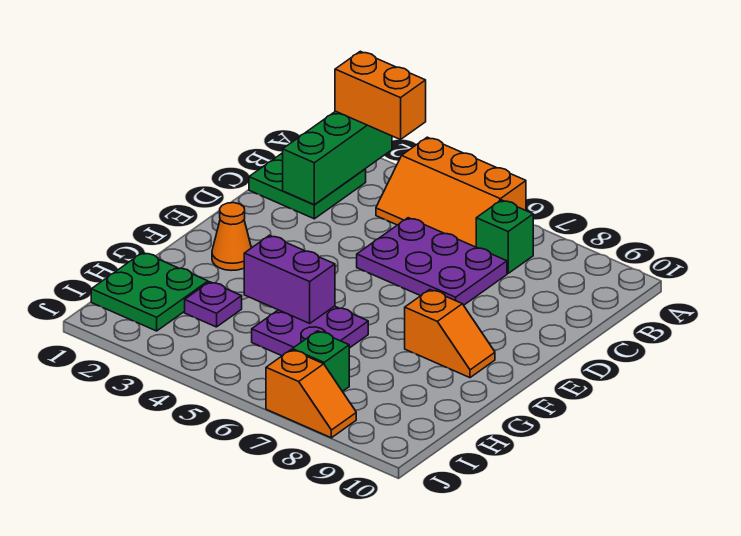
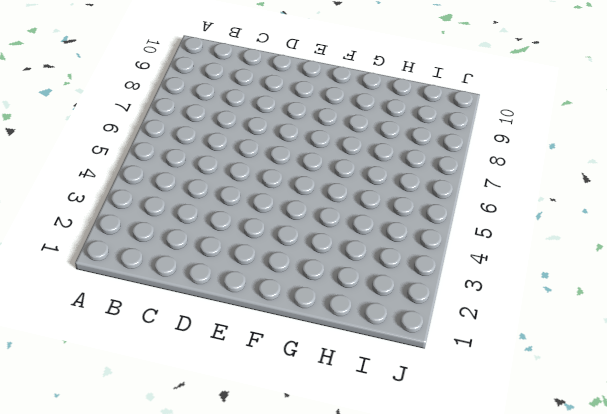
none -> orange slope A4:B6 level 1 top A
none -> green plate B1:C2 level 1
none -> green brick B7 level 1

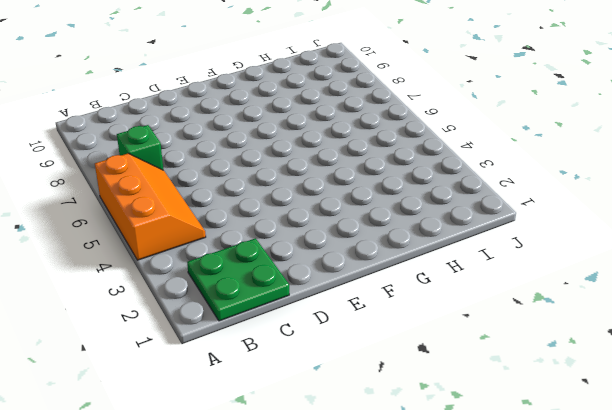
none -> purple plate C5:D7 level 1
none -> orange cone F2 level 1
none -> orange slope F8:F9 level 1 top 8

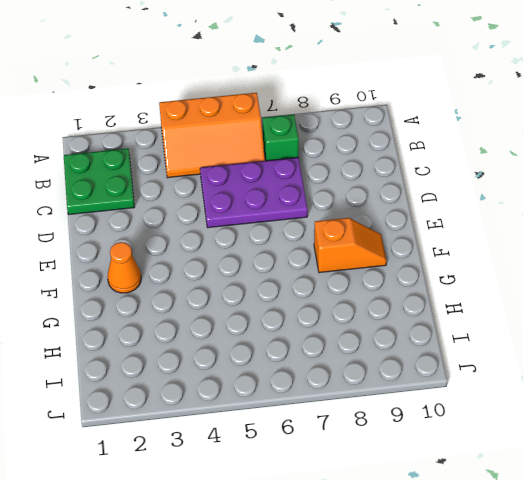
none -> purple plate G5:H6 level 1
none -> green plate H1:I2 level 1
none -> purple plate H3 level 1

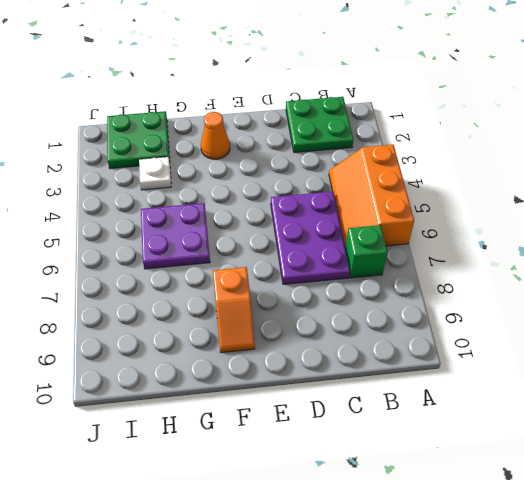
white plate H3 level 1 -> purple plate H3 level 1
none -> green brick I7 level 1
none -> orange slope J7:J8 level 1 top 7
none -> green brick A2:C2 level 2

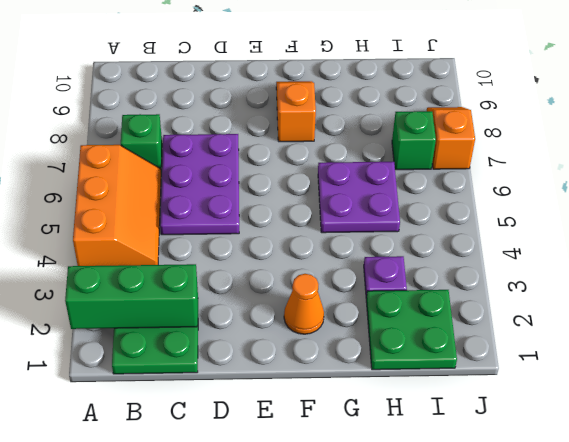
none -> purple brick G4:G5 level 2
none -> orange brick A2:A3 level 3

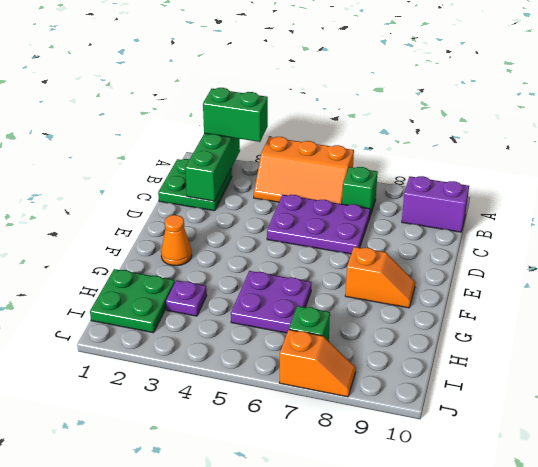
green brick A2:A3 level 3 -> orange brick A2:A3 level 3
purple brick B9:B10 level 1 -> purple brick G4:G5 level 2

